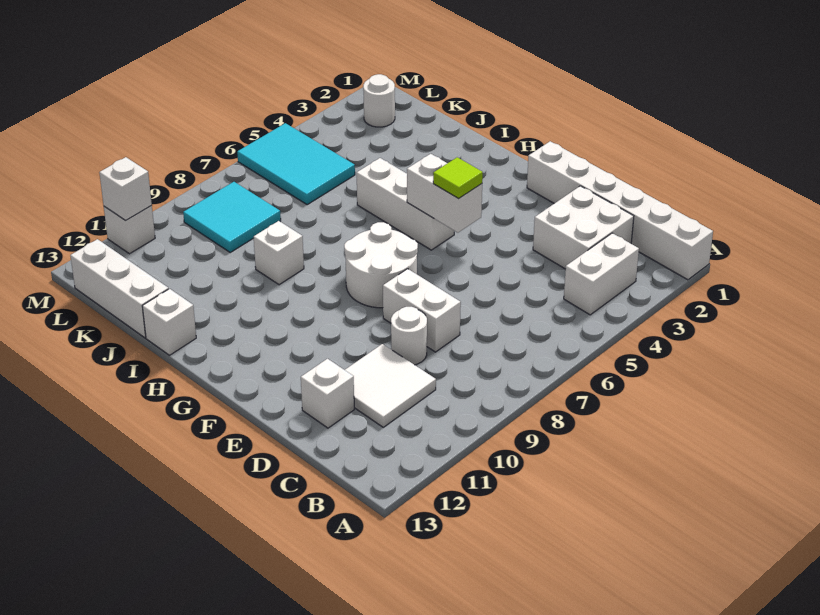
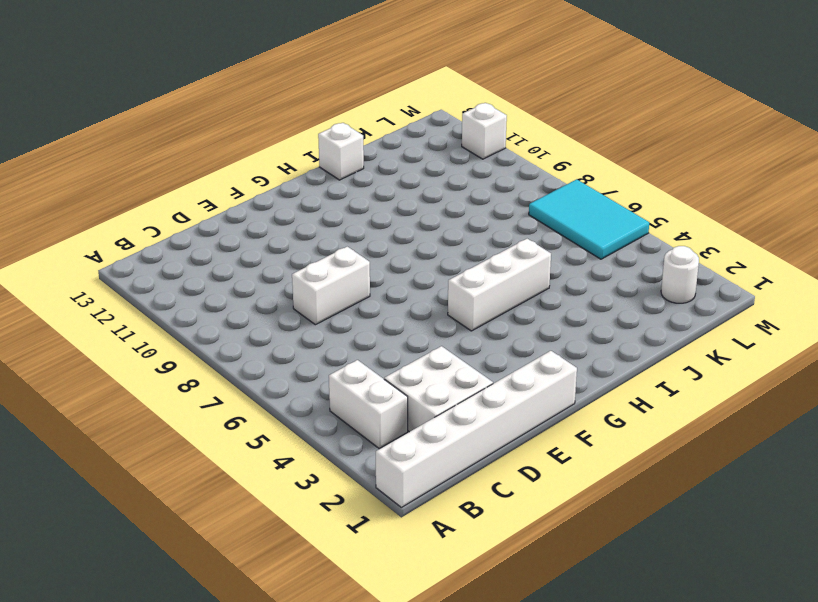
cyan tile L5:M7 level 1 -> cyan tile K5:M6 level 1
none -> white tile C10:D11 level 1
none -> white round brick D9 level 1
none -> white brick D12 level 1

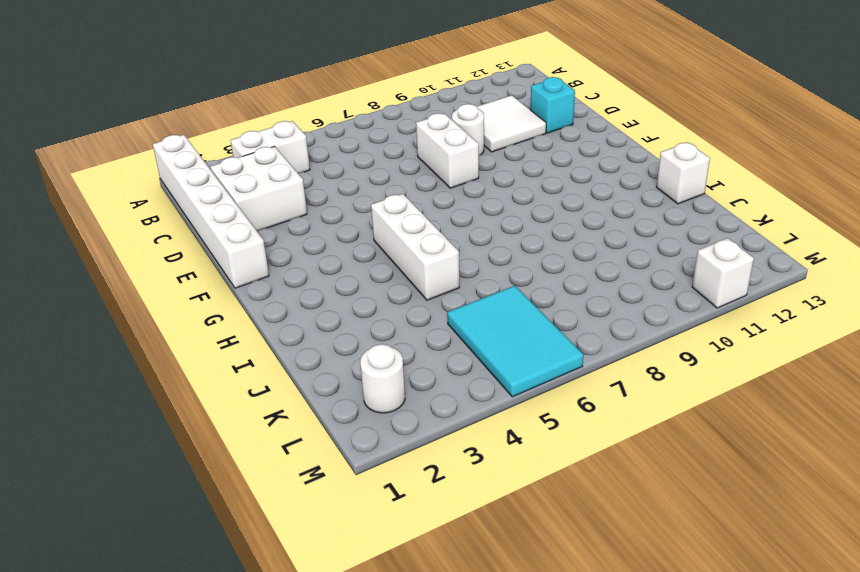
cyan brick D12 level 1 -> white brick D12 level 1
none -> white round brick F7:G8 level 1
none -> white brick I9 level 1
none -> white brick J13:L13 level 1

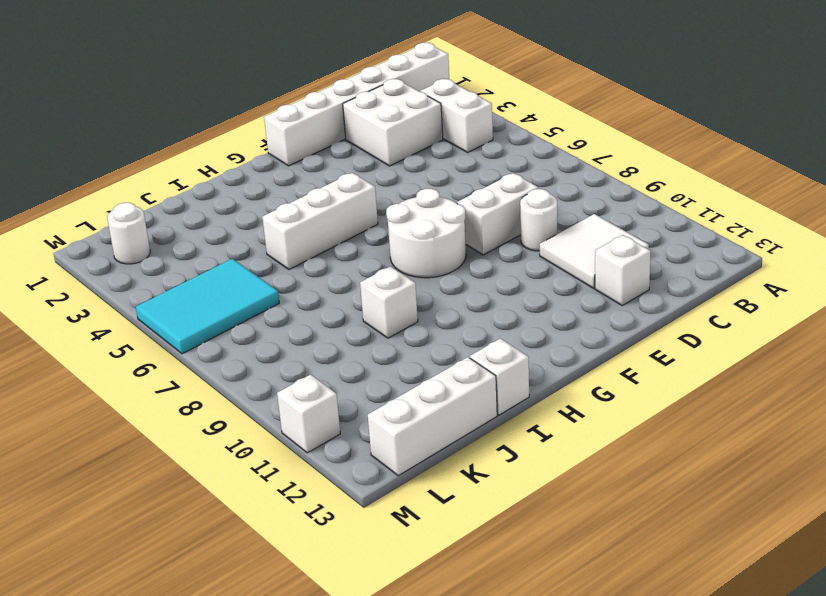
none -> cyan tile K8:L9 level 1
none -> white brick F5:G5 level 2
none -> white brick M11 level 2

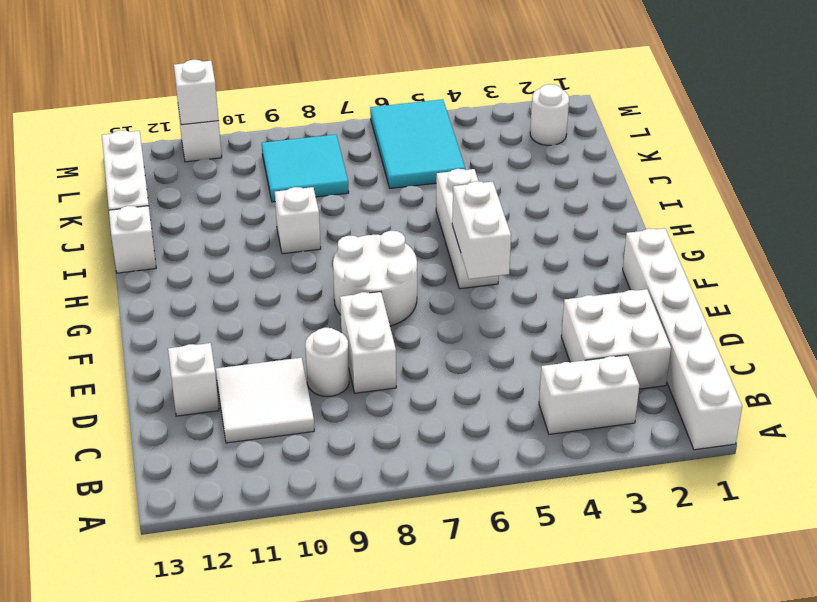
none -> lime tile F5 level 3

